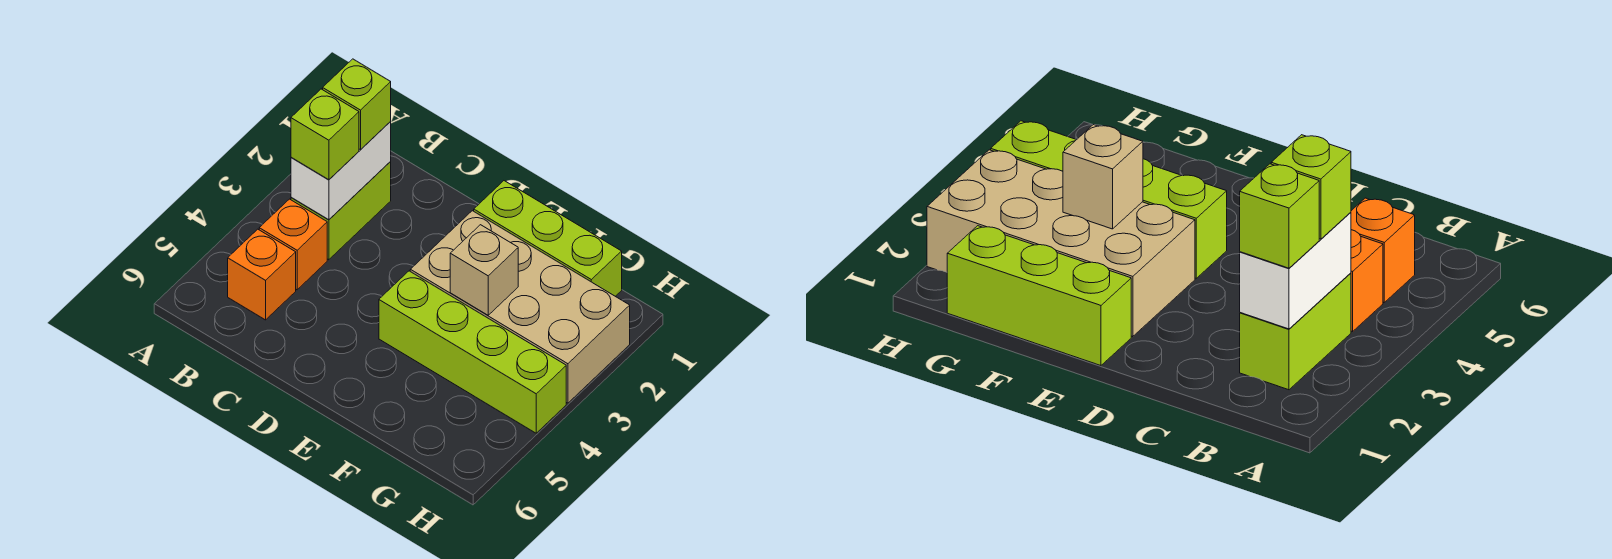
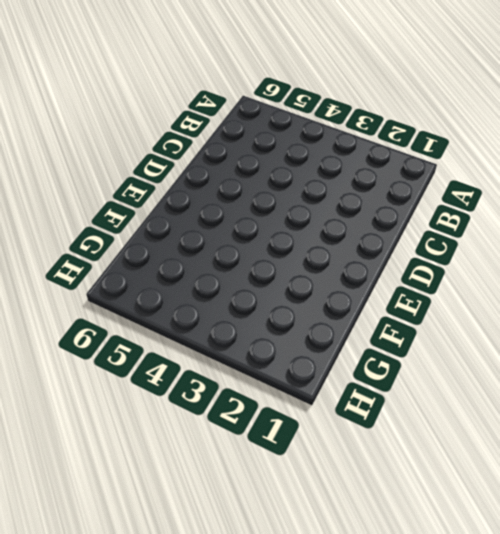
none -> lime brick B2:B3 level 1
none -> orange brick B4 level 1

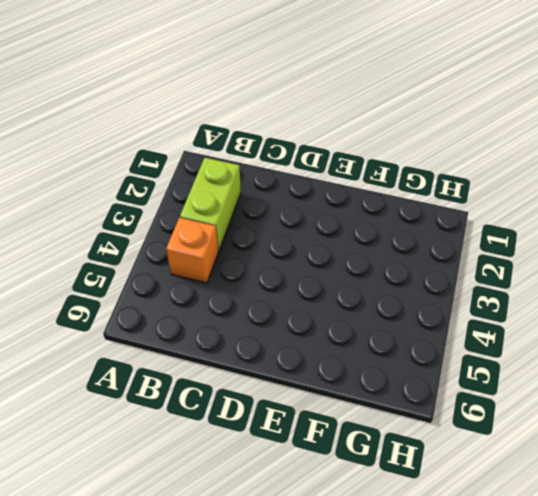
none -> orange brick B5 level 1
none -> lime brick E1:G1 level 1

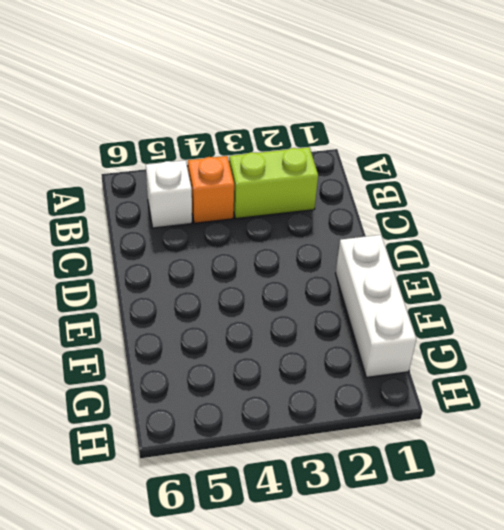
white brick B5 level 1 -> orange brick B5 level 1
white brick E1:G1 level 1 -> lime brick E1:G1 level 1
none -> tan brick E2:H3 level 1
none -> lime brick E4:H4 level 1

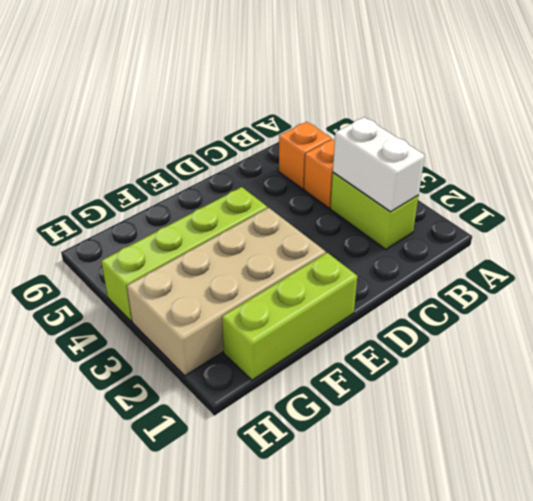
none -> tan brick F3 level 2
none -> lime brick B2 level 3

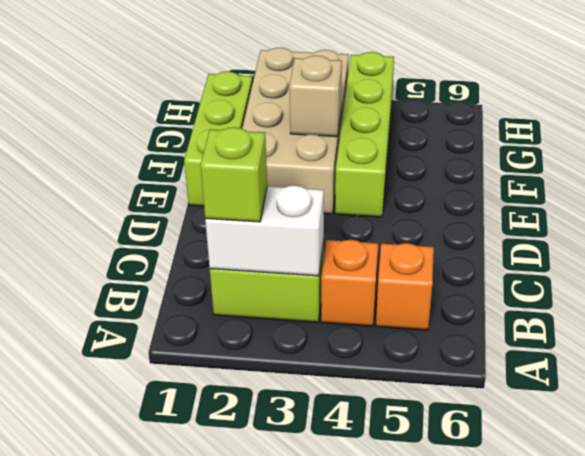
none -> lime brick B3 level 3

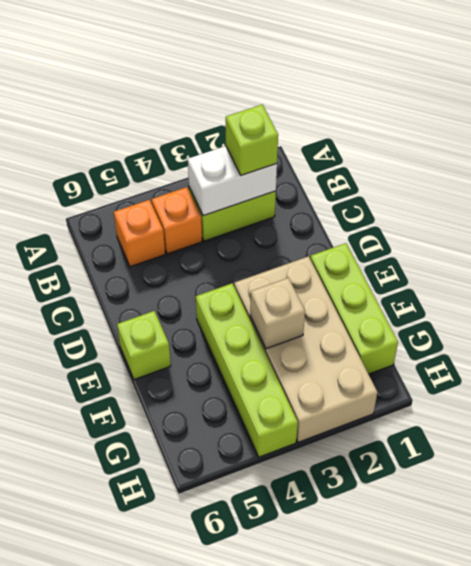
lime brick E6 level 1 -> lime brick B3 level 3

